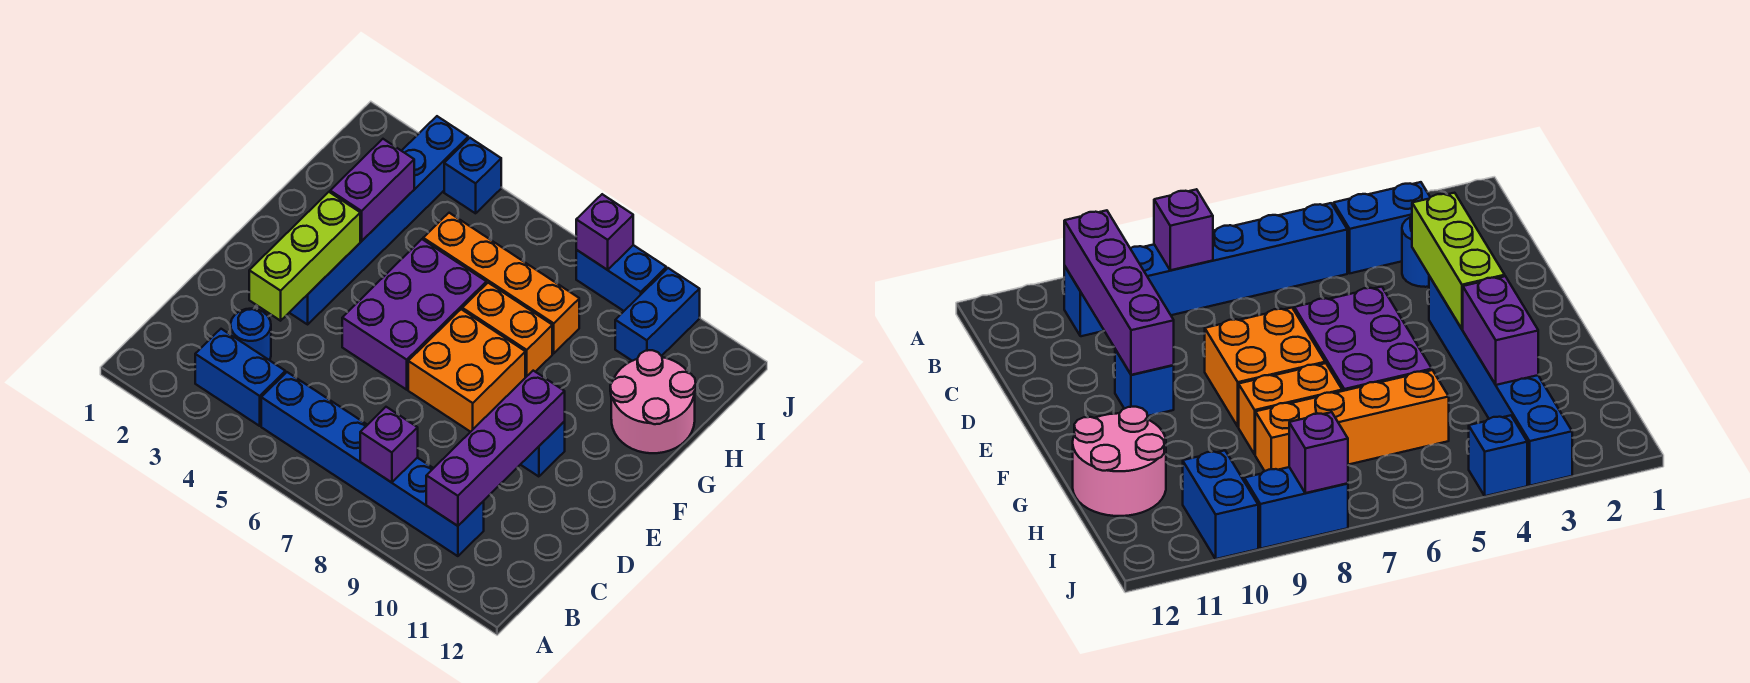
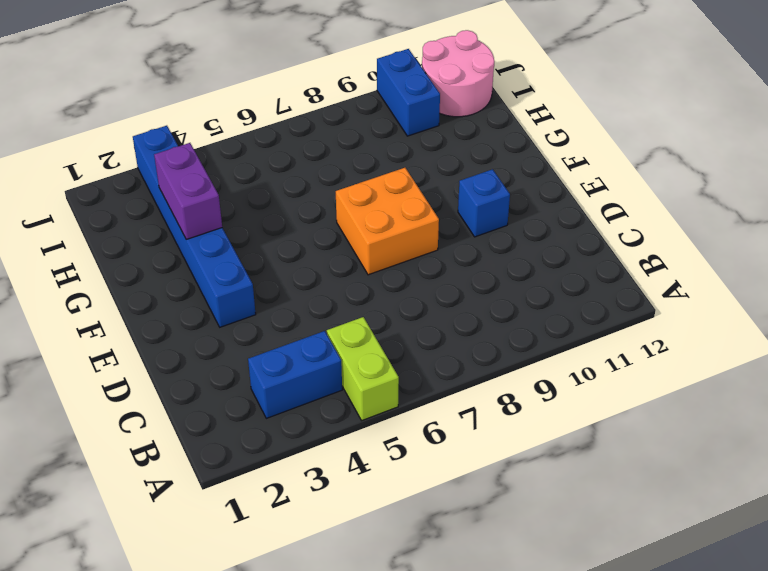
lime brick A5:B5 level 1 -> blue brick B5:B10 level 1
pink round brick I11:J12 level 1 -> pink round brick G11:H12 level 1
none -> blue round brick C3 level 1
none -> purple brick E5:G6 level 1
none -> orange brick G7:G8 level 1

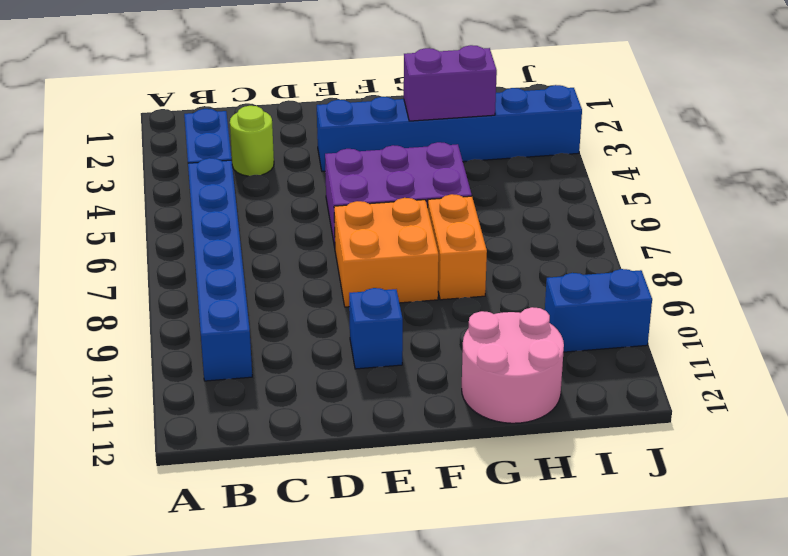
lime round brick C3 level 1 -> blue round brick C3 level 1
none -> orange brick H5:H8 level 1
none -> blue brick J4 level 1
none -> blue brick J8:J9 level 1

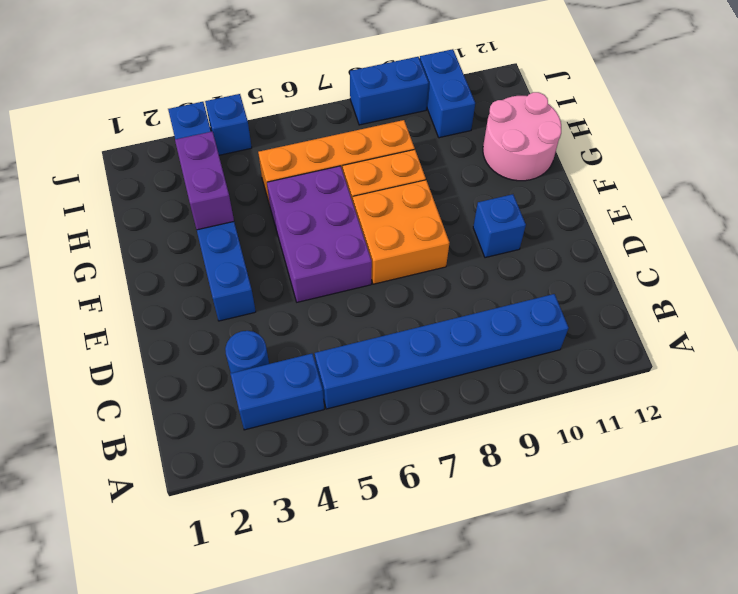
none -> purple brick B8 level 2
none -> purple brick B10:E10 level 2
none -> lime brick D3:F3 level 2

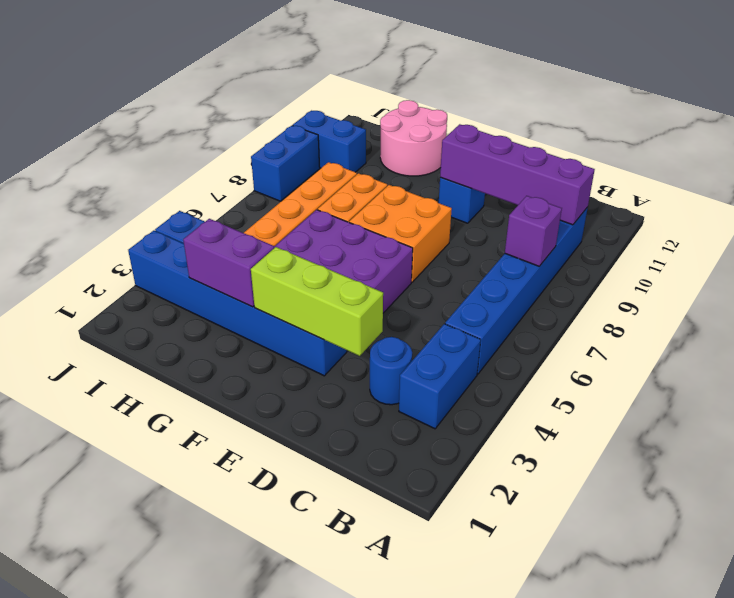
none -> purple brick J8 level 2

